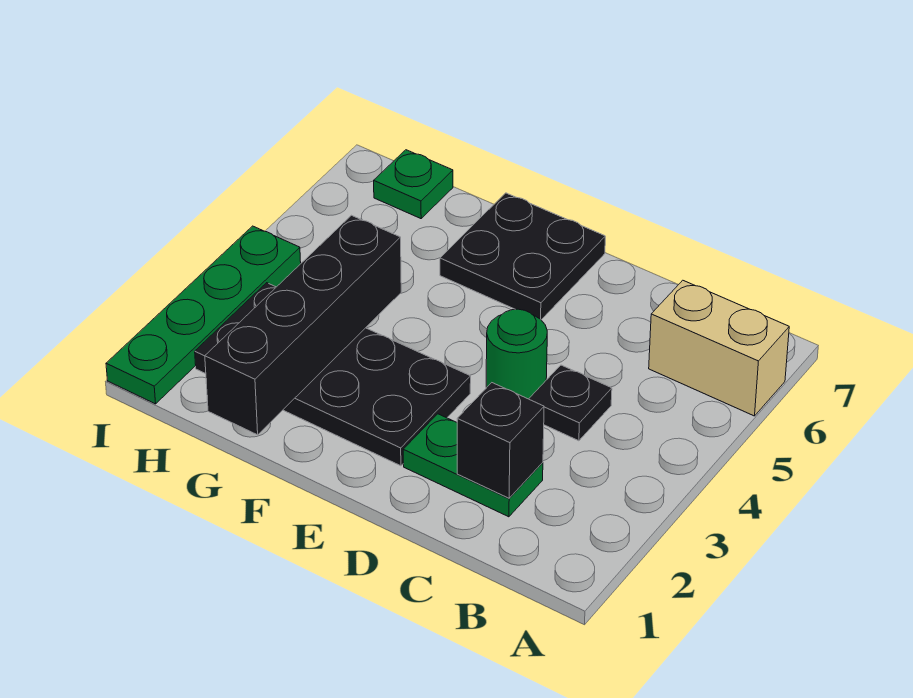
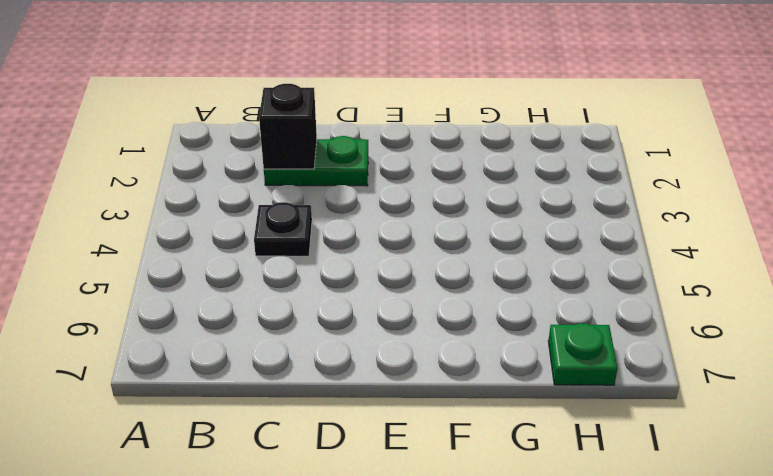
none -> tan brick A6:B6 level 1
none -> green round brick D4 level 1

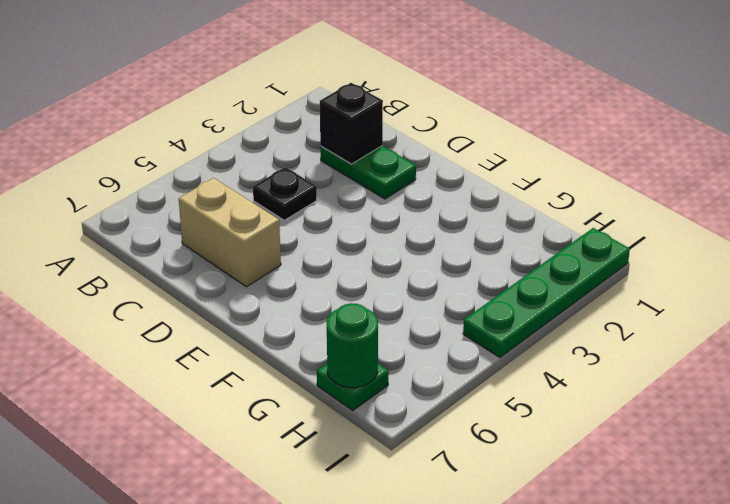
tan brick C6:D6 level 1 -> tan brick A6:B6 level 1
green round brick H7 level 2 -> green round brick D4 level 1
none -> black plate E2:H3 level 1
none -> black plate E6:F7 level 1

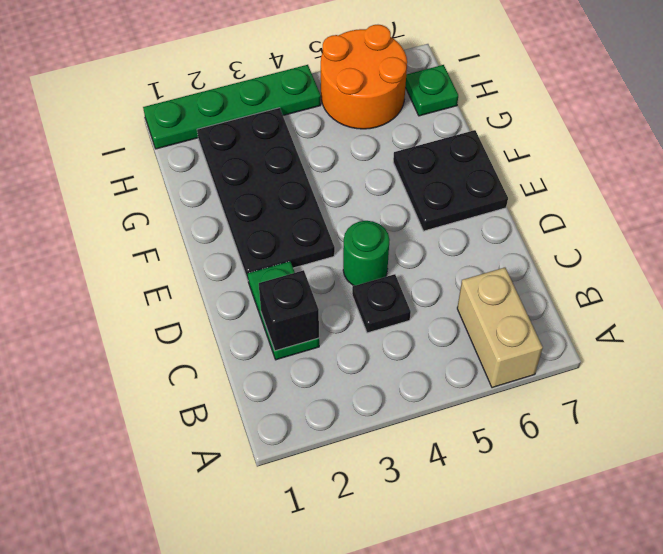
orange round brick H5:I6 level 1 -> none
none -> black brick G1:G4 level 2

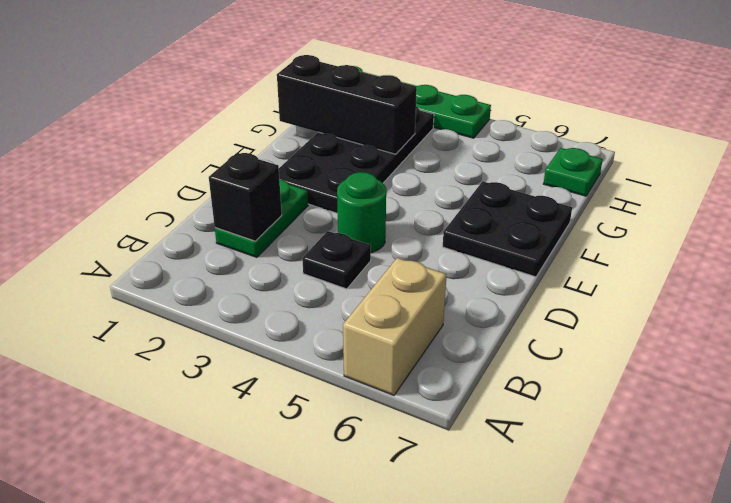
black brick G1:G3 level 2 -> black brick G1:G4 level 2

